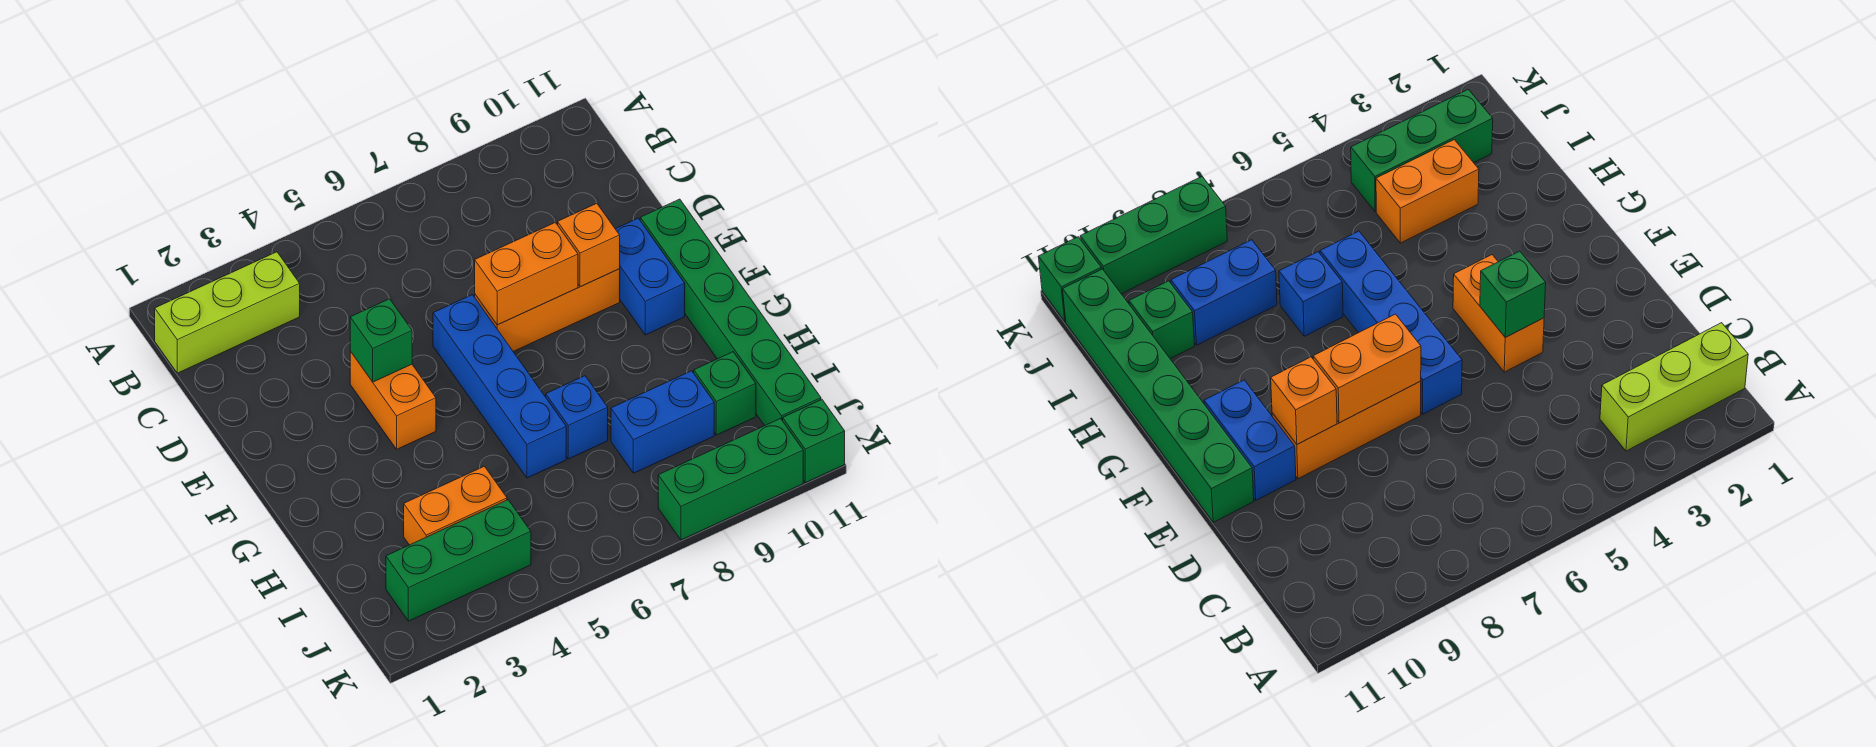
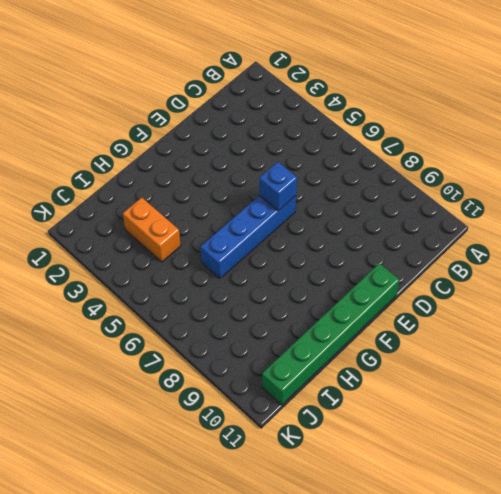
blue brick E6 level 2 -> blue brick H7 level 1
none -> lime brick B1:B3 level 1
none -> orange brick E4:F4 level 1
none -> orange brick E7:E9 level 1

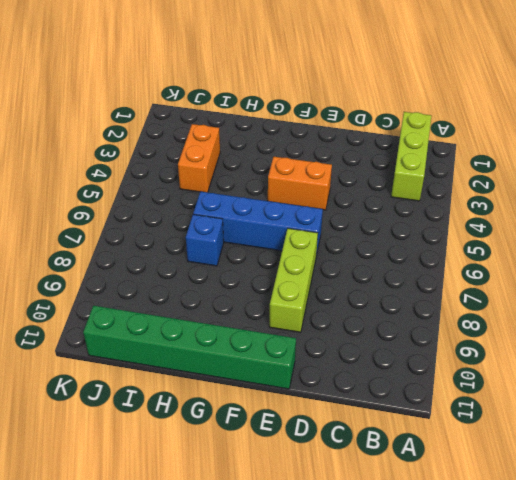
lime brick E7:E9 level 1 -> orange brick E7:E9 level 1
none -> blue brick E10:F10 level 1
none -> blue brick I8:I9 level 1
none -> green brick I10 level 1

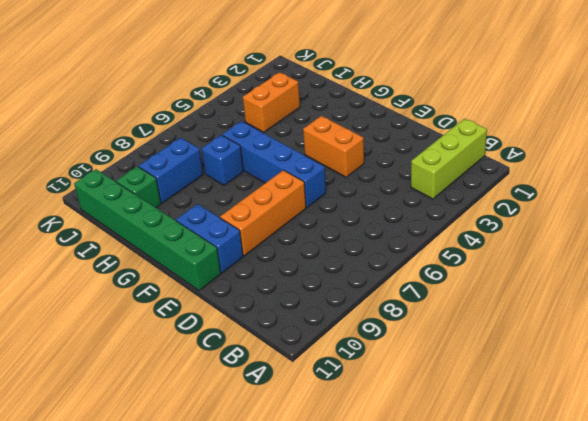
none -> green brick J2:J4 level 1
none -> green brick K8:K10 level 1
none -> green brick K11 level 1

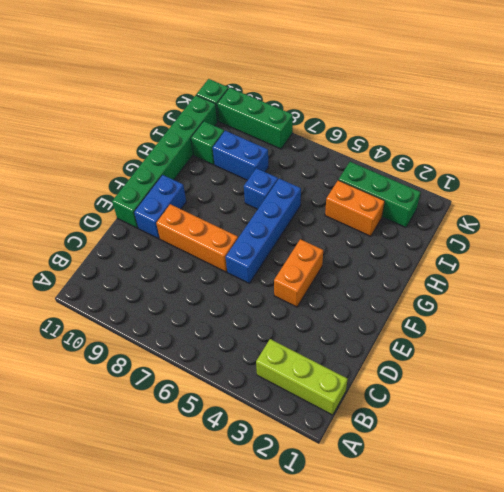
none -> green brick E4 level 2
none -> orange brick E7:E8 level 2
none -> orange brick E9 level 2

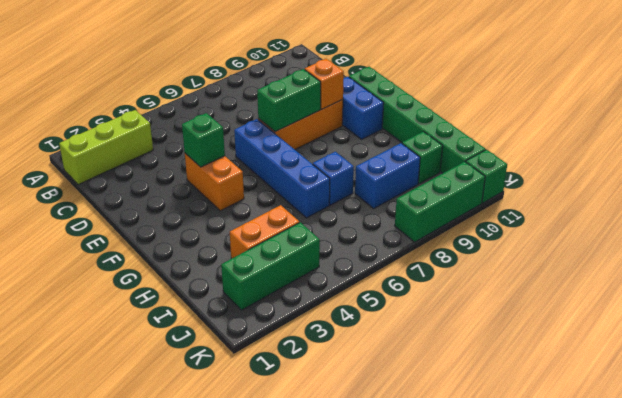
green brick E7:E8 level 2 -> orange brick E7:E8 level 2

